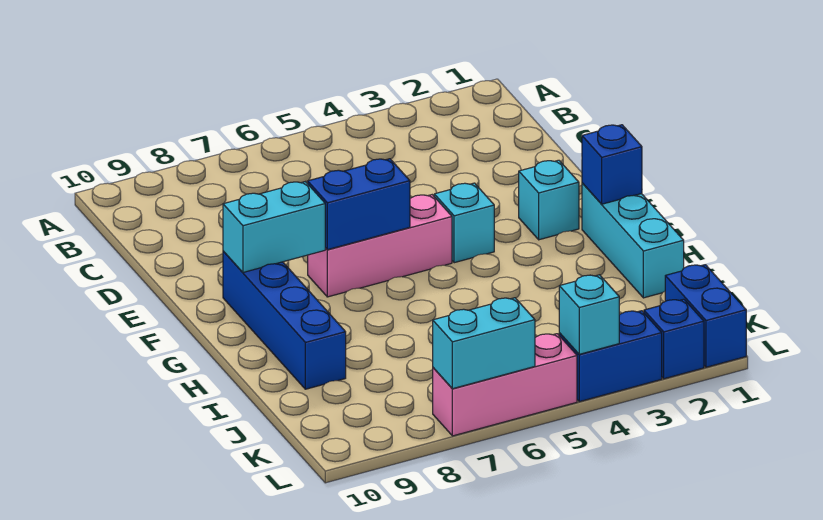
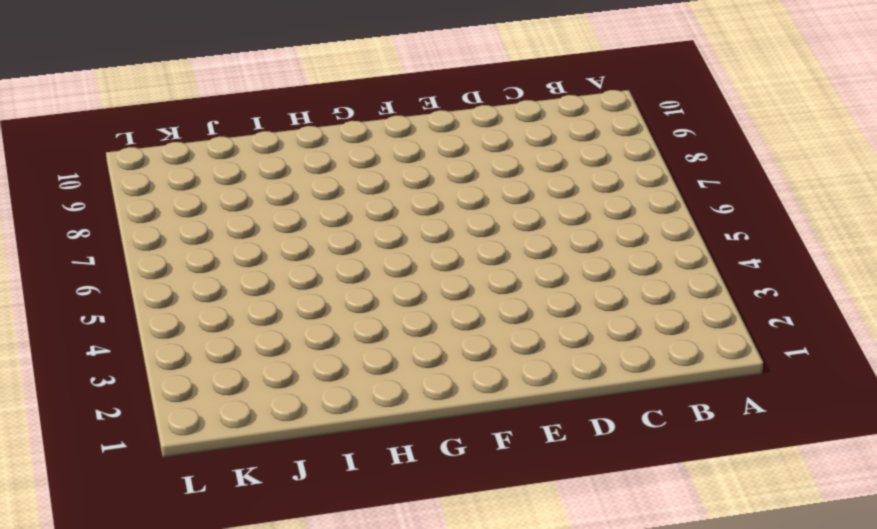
none -> cyan brick F2 level 1
none -> cyan brick F4 level 1
none -> pink brick F5:F7 level 1

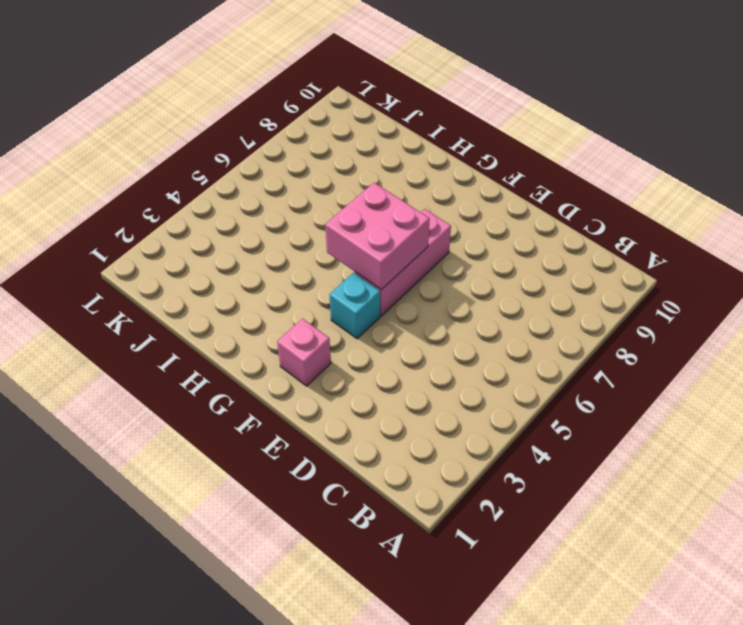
pink brick F2 level 1 -> cyan brick F2 level 1
pink brick F5:G6 level 2 -> blue brick F6:F7 level 2
none -> blue brick F9:I9 level 1
none -> cyan brick G1:I1 level 1
none -> blue brick K1:L1 level 1

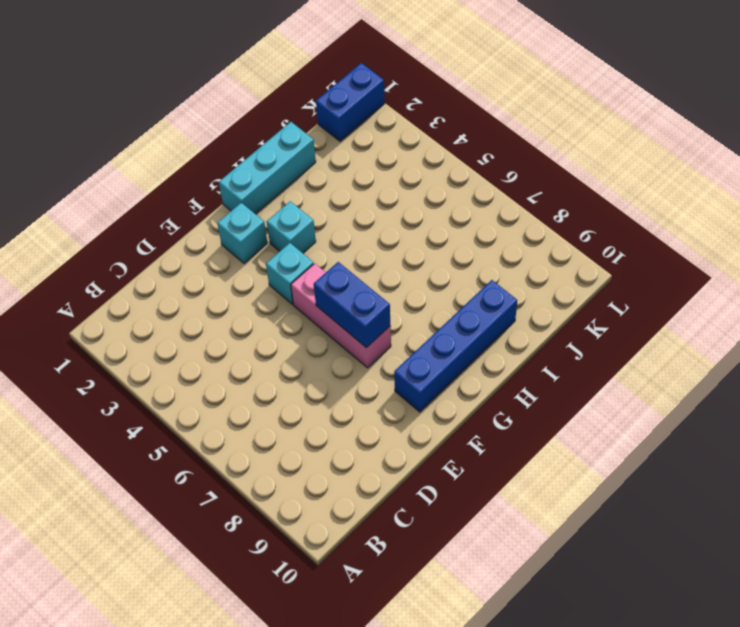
cyan brick G3 level 1 -> cyan brick L4 level 2
none -> blue brick L2 level 1
none -> blue brick L3:L4 level 1
none -> pink brick L5:L7 level 1

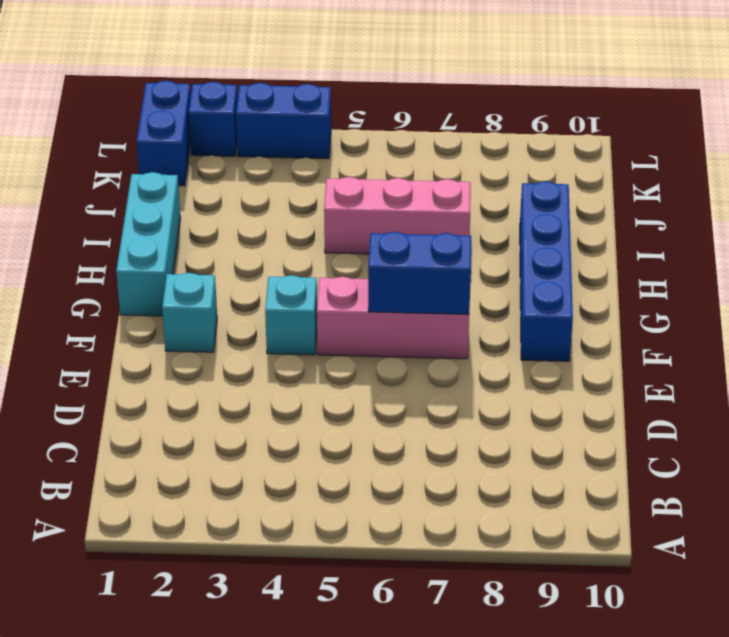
pink brick I5:I7 level 1 -> pink brick L5:L7 level 1
none -> cyan brick F8:F9 level 2
none -> blue brick G1 level 2
none -> cyan brick L4 level 2

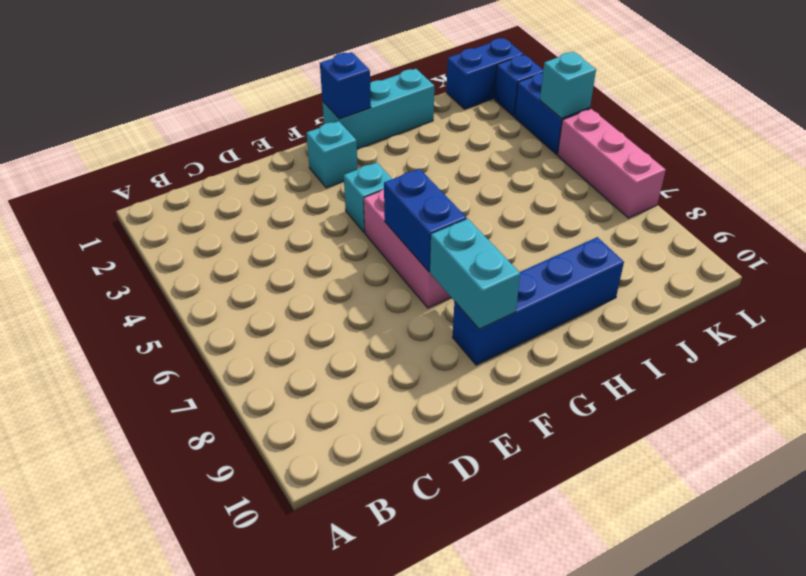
none -> cyan brick L6:L7 level 2

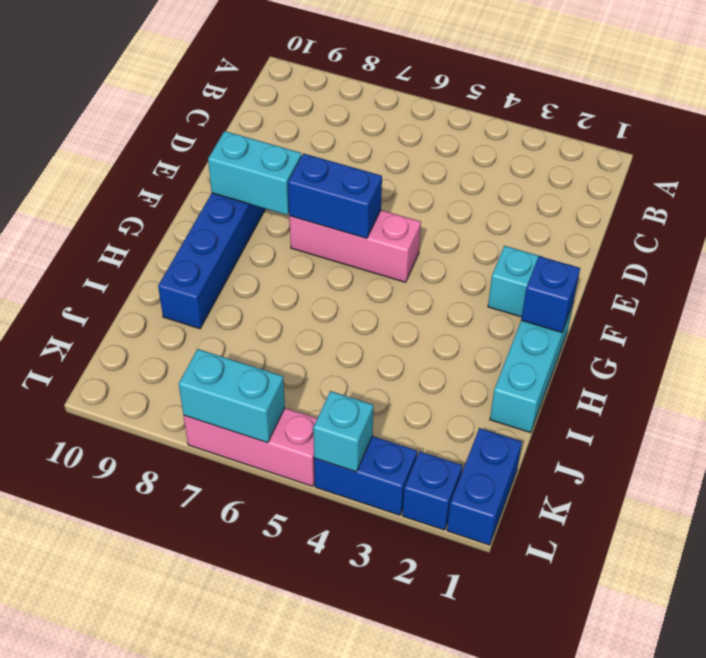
none -> cyan brick F4 level 1

